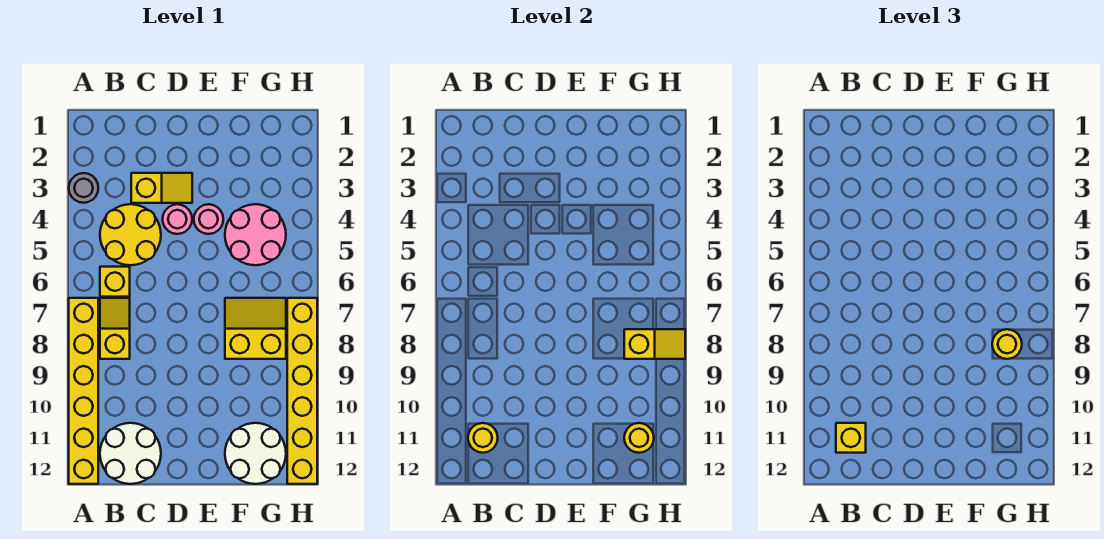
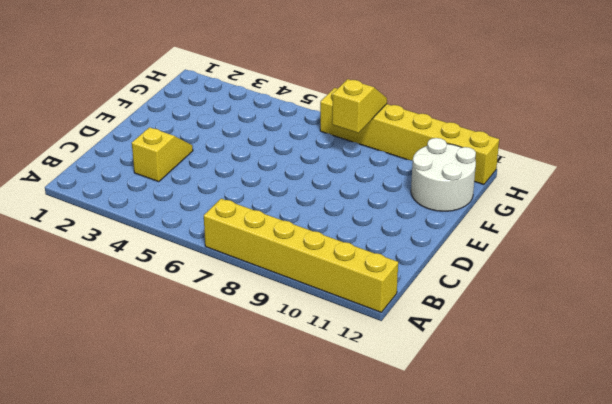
none -> grey round brick A3 level 1
none -> yellow round brick B4:C5 level 1
none -> yellow brick B6 level 1

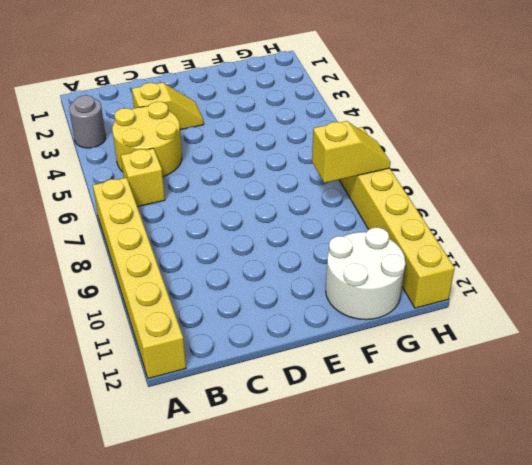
none -> yellow slope B7:B8 level 1 top 8
none -> white round brick B11:C12 level 1
none -> pink round brick D4 level 1

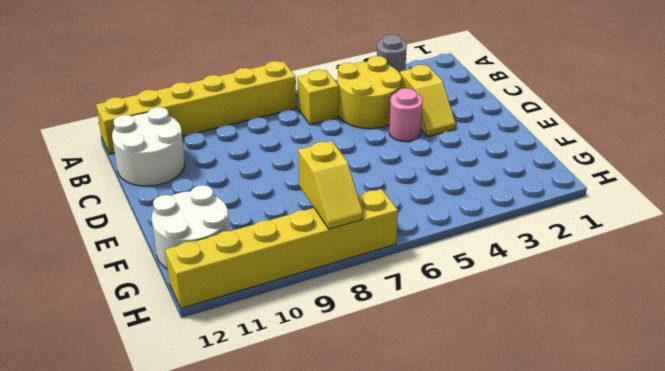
none -> yellow slope B7:B8 level 1 top 8
none -> pink round brick E4 level 1
none -> pink round brick F4:G5 level 1

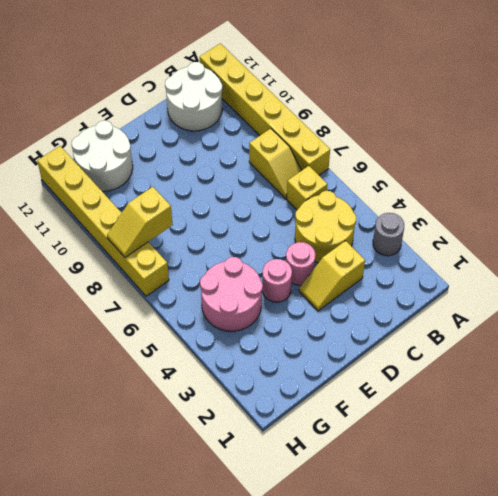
none -> yellow slope F7:G8 level 1 top 8
none -> yellow round brick B11 level 2
none -> yellow round brick G11 level 2

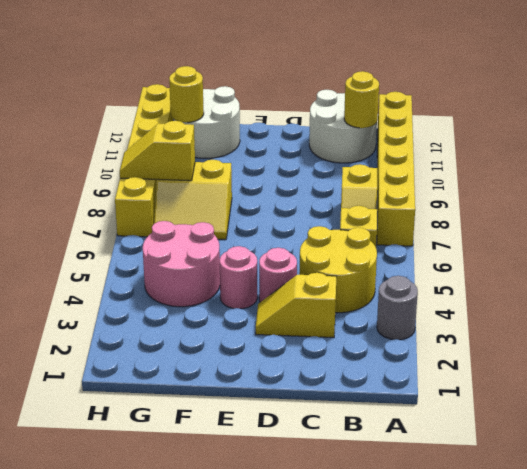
none -> yellow brick B11 level 3
none -> yellow round brick G8 level 3

